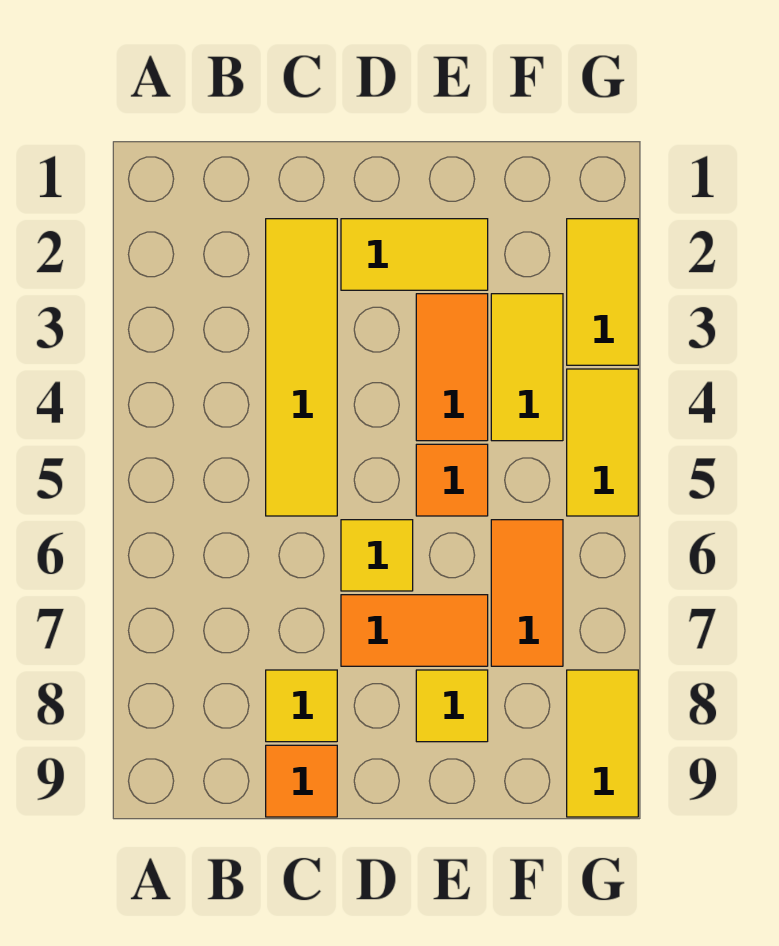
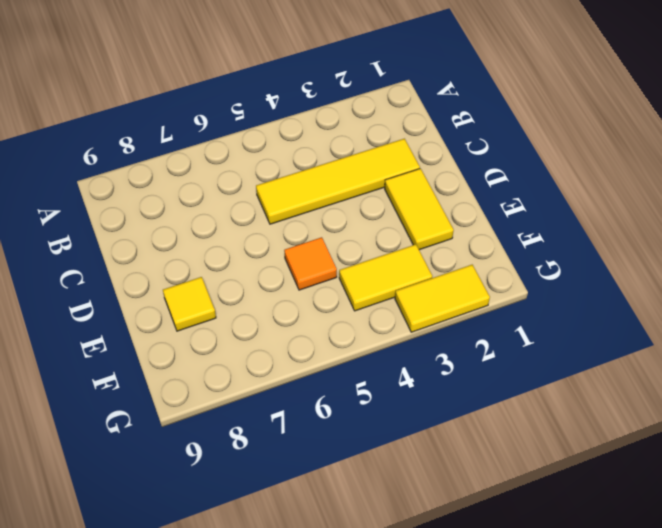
none -> yellow tile C8 level 1
none -> orange tile C9 level 1
none -> yellow tile D6 level 1

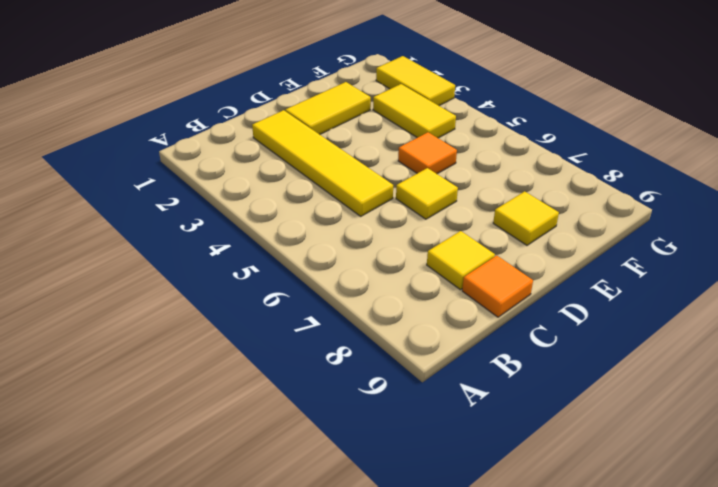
none -> orange tile D7:E7 level 1
none -> orange tile E3:E4 level 1
none -> orange tile F6:F7 level 1

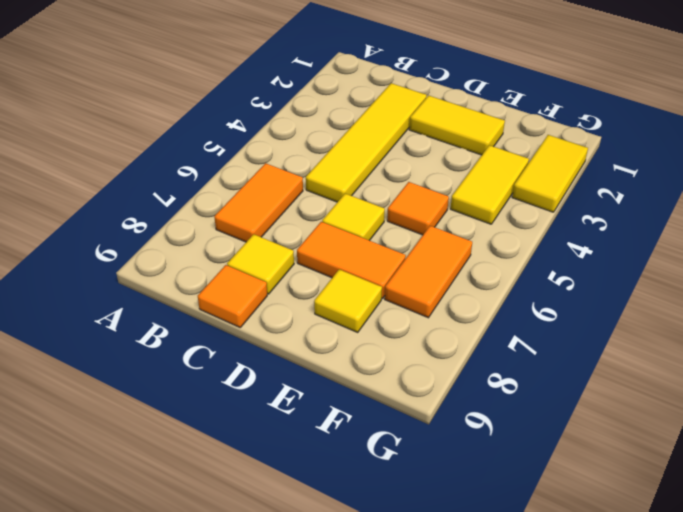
orange tile B6:B7 level 1 -> orange tile E3:E4 level 1
none -> yellow tile G4:G5 level 1
none -> yellow tile G8:G9 level 1

